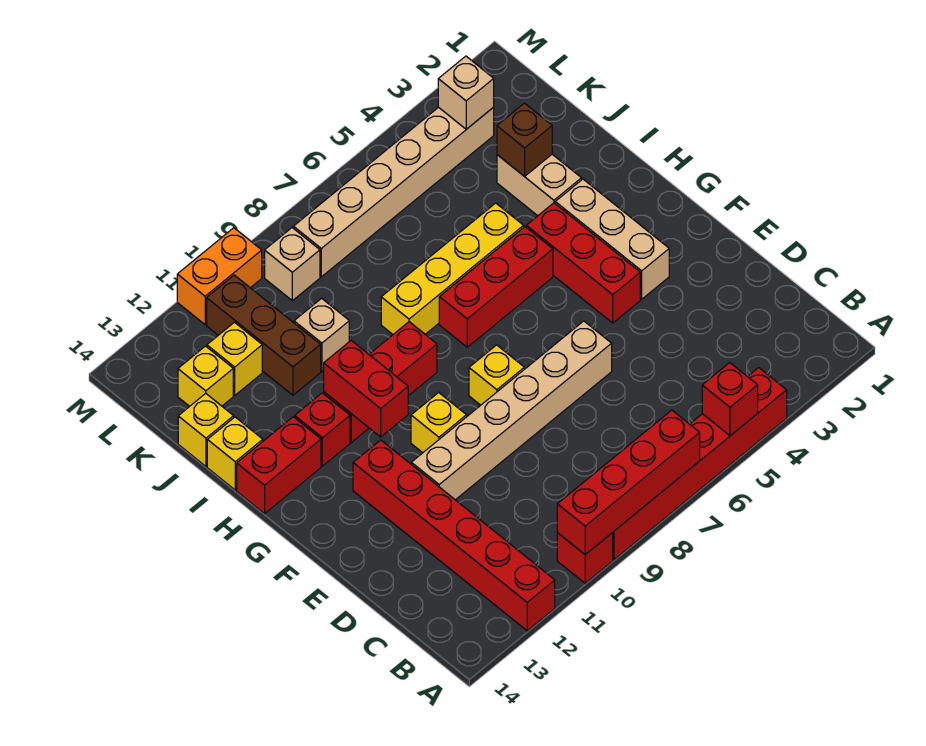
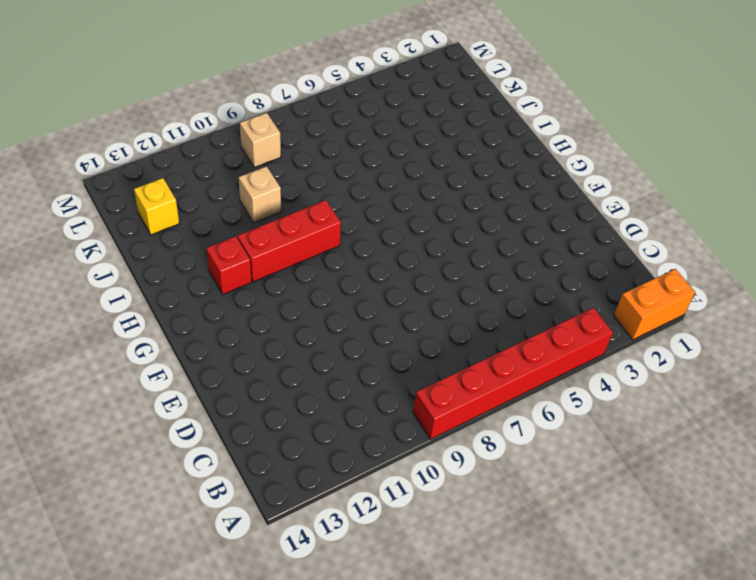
orange brick A1:A2 level 1 -> orange brick M10:M11 level 1
none -> red brick A10 level 1
none -> red brick A12:F12 level 1
none -> tan brick E6:E11 level 1

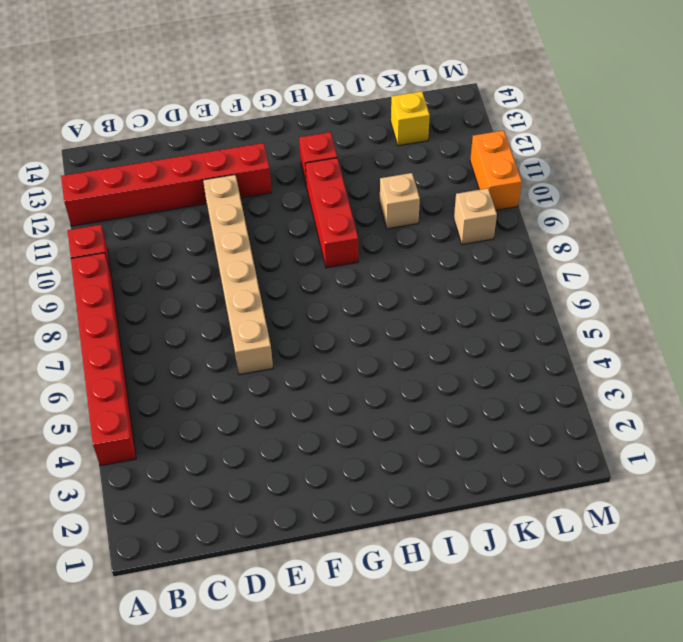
none -> tan brick F3:H3 level 1
none -> red brick F4:H4 level 1
none -> yellow brick F8 level 1

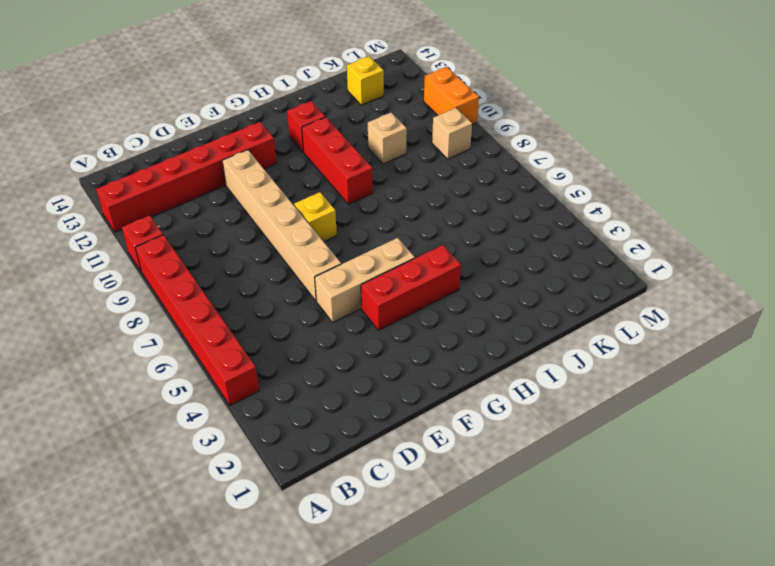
tan brick E5:G5 level 1 -> tan brick F3:H3 level 1
none -> yellow brick F10 level 1
none -> red brick H5:H7 level 1
none -> red brick H13:H14 level 1

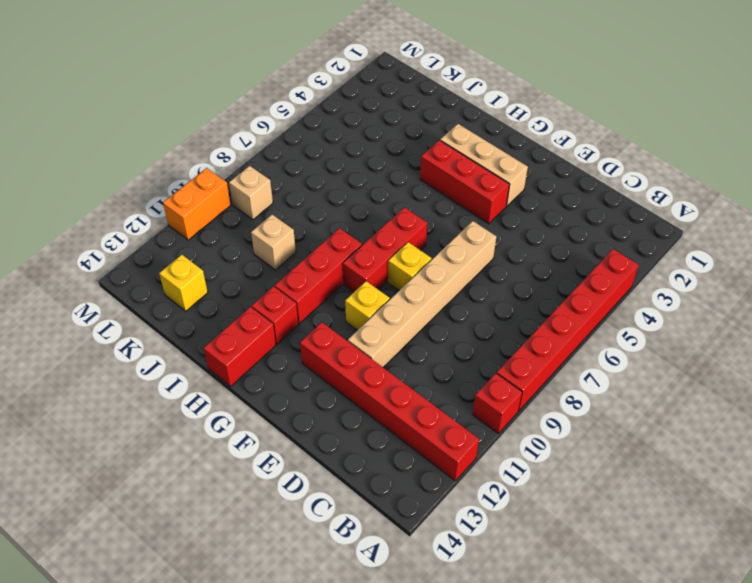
red brick G7:G9 level 1 -> red brick H5:H7 level 1
none -> tan brick I3:J3 level 1
none -> yellow brick I5:I8 level 1
none -> yellow brick I14 level 1

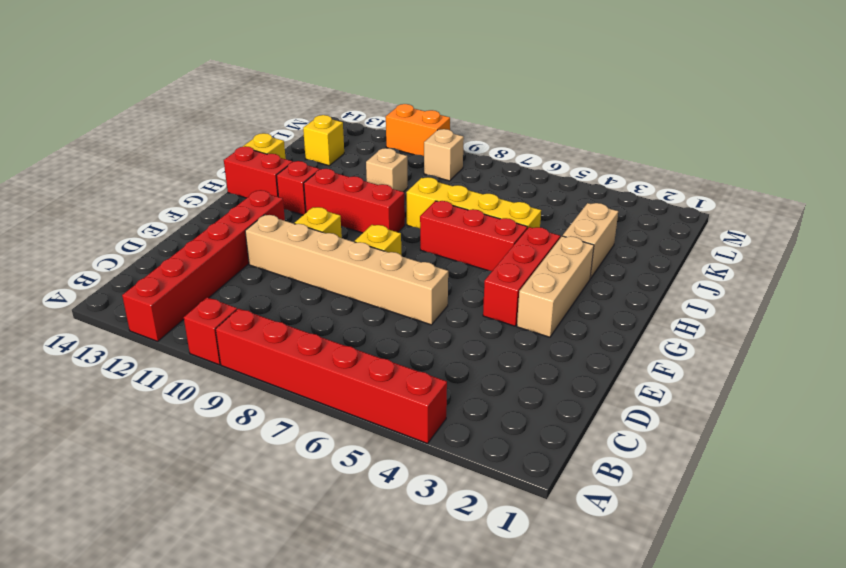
none -> brown brick J11:L11 level 1
none -> yellow brick J14 level 1
none -> yellow brick K12 level 1

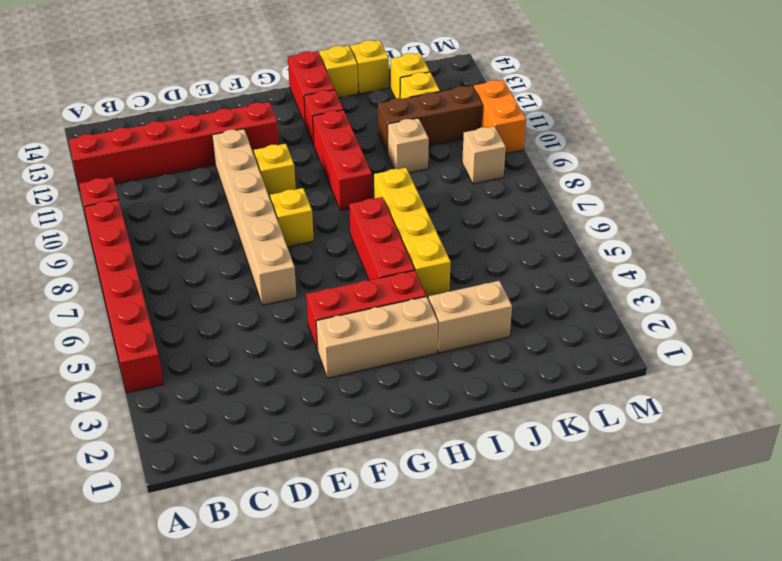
none -> tan brick L3:L8 level 1
none -> red brick A5 level 2
none -> red brick A7:A10 level 2

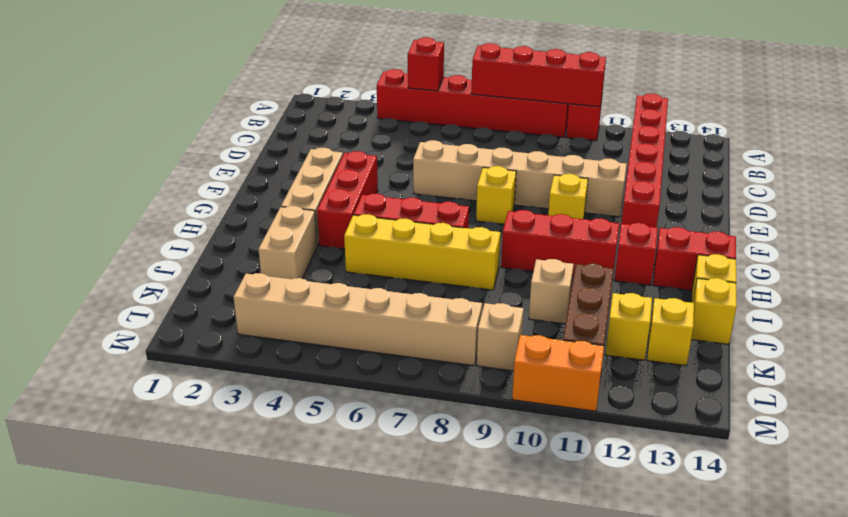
none -> red brick G11:H11 level 2
none -> brown brick J3 level 2
none -> tan brick L3 level 2

